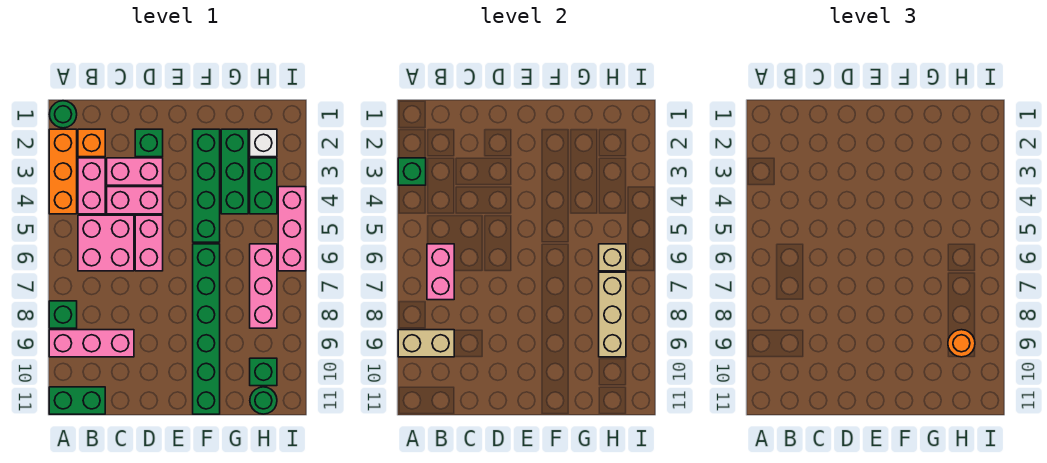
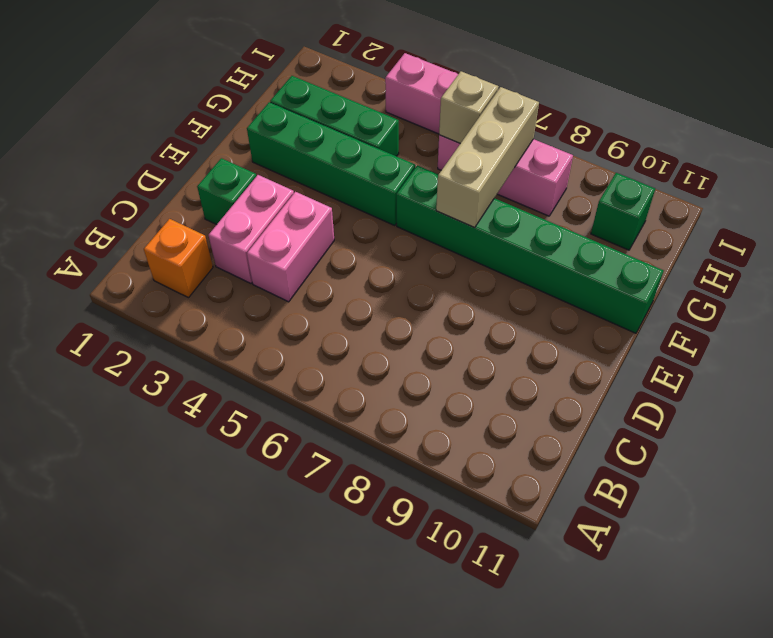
tan brick F7:H7 level 2 -> tan brick H7:H9 level 2
none -> green round brick A1 level 1
none -> orange brick A2:A4 level 1
none -> green brick A8 level 1

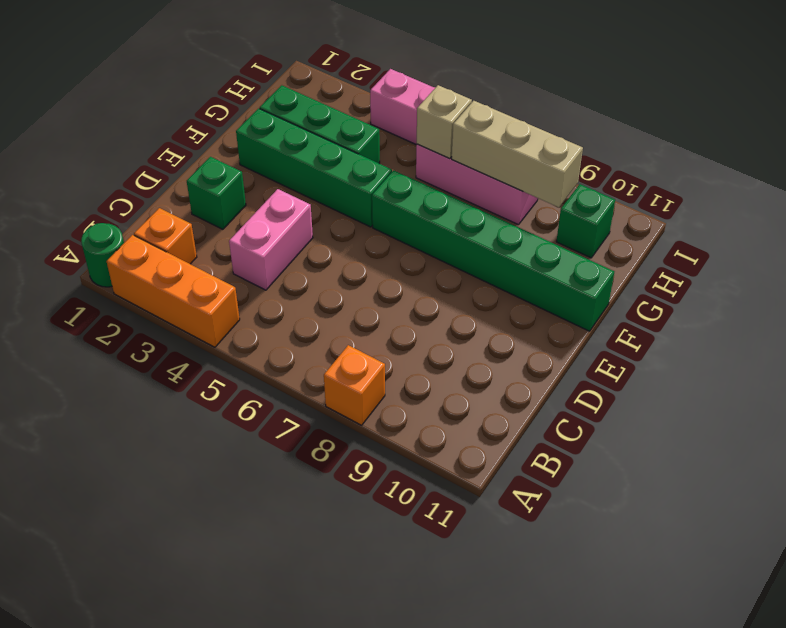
orange brick A8 level 1 -> green brick A8 level 1
none -> pink brick A9:C9 level 1
none -> green brick A11:B11 level 1
none -> pink brick B3:B4 level 1

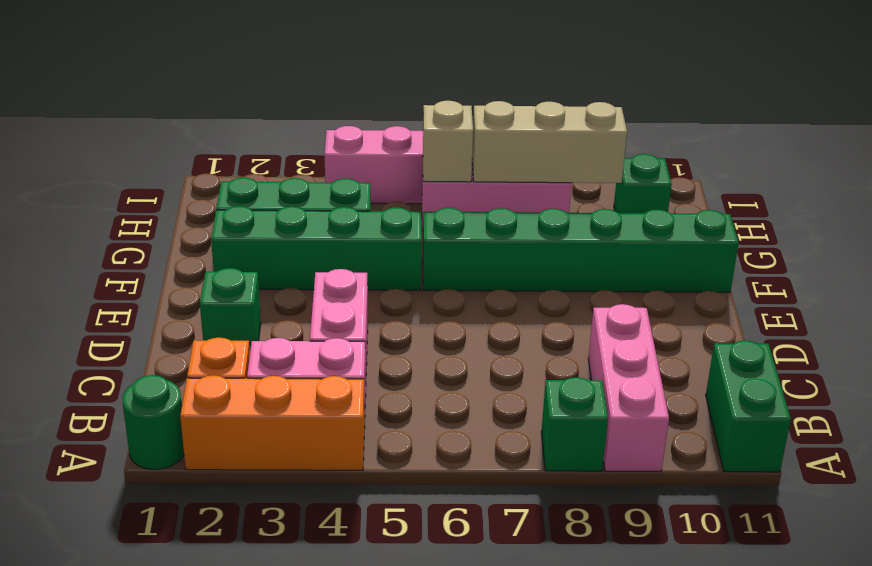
none -> pink brick B5:C6 level 1
none -> pink brick C3:D3 level 1
none -> pink brick D5:D6 level 1

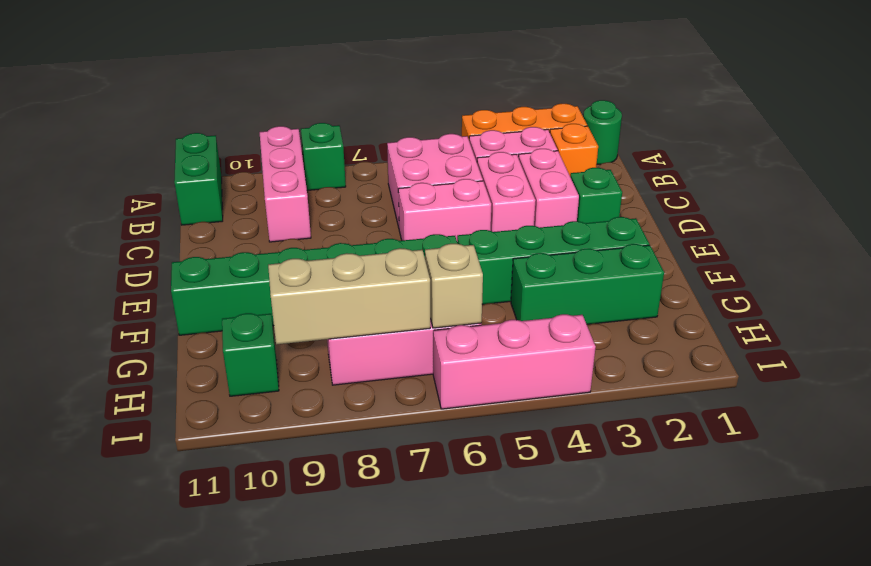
none -> white brick H2 level 1
none -> green brick H3:H4 level 1
none -> green round brick H11 level 1

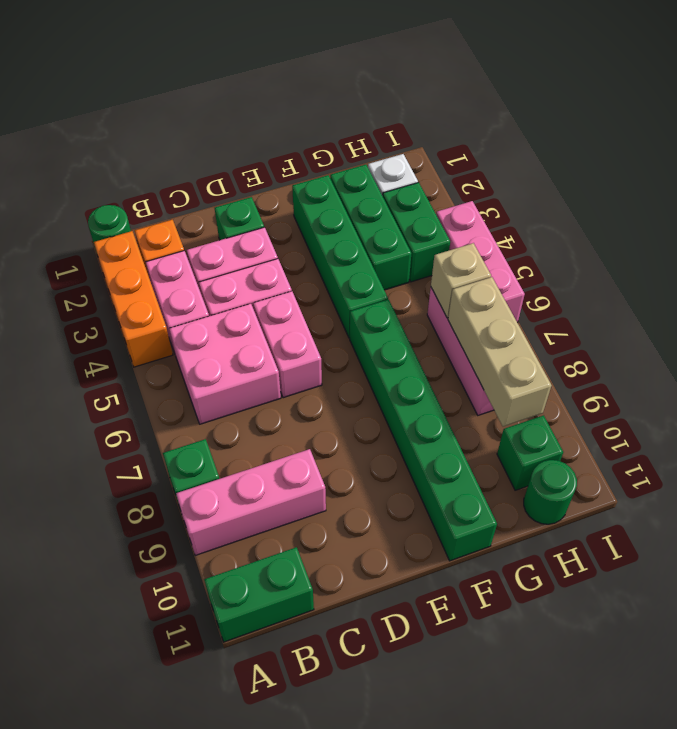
none -> green brick A3 level 2
none -> tan brick A9:B9 level 2
none -> pink brick B6:B7 level 2

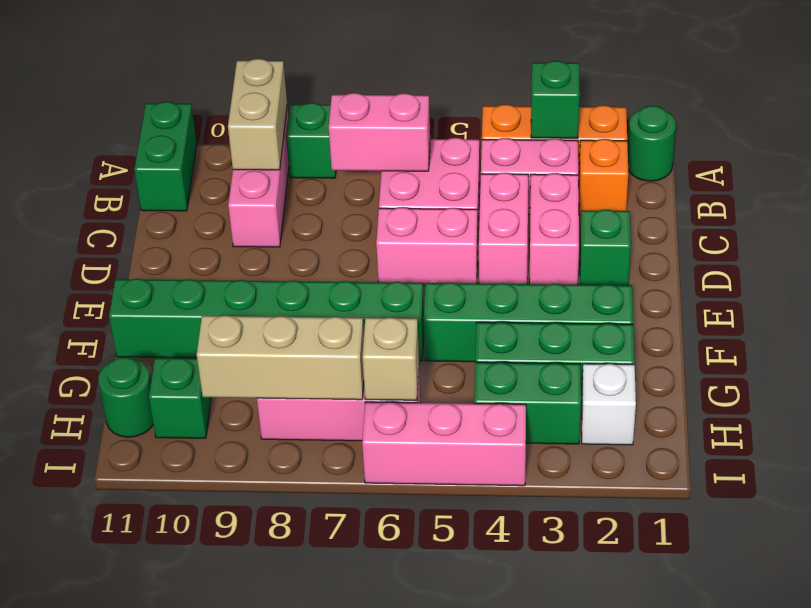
none -> orange round brick H9 level 3

